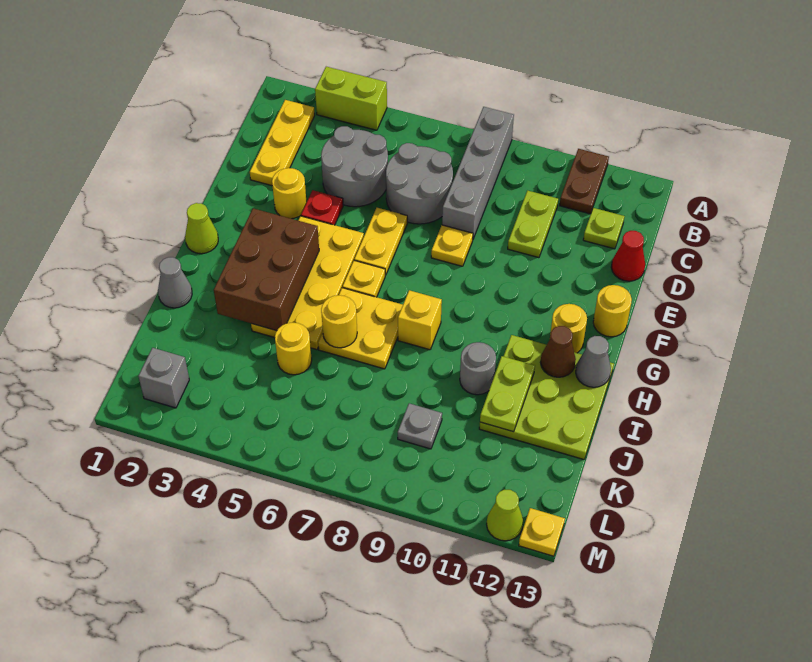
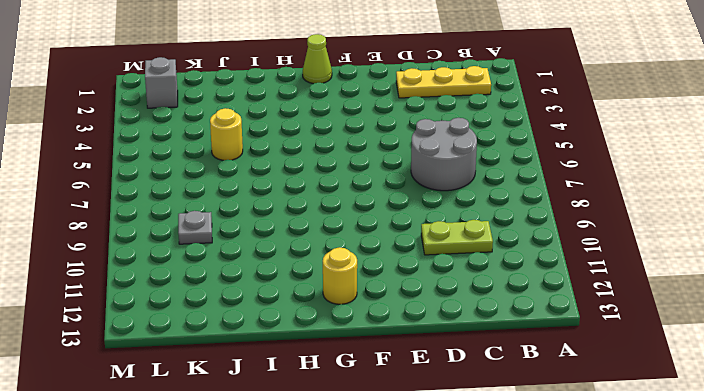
none -> lime brick A3:A4 level 1
none -> grey brick A8:D8 level 1
none -> brown plate A11:B11 level 1
none -> grey round brick C4:D5 level 1

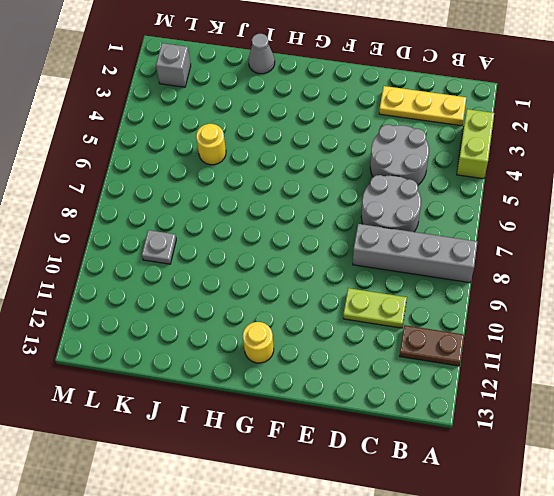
none -> lime plate C12 level 1
none -> red cone D13 level 1
none -> yellow round brick E3 level 1
none -> red plate E4 level 1

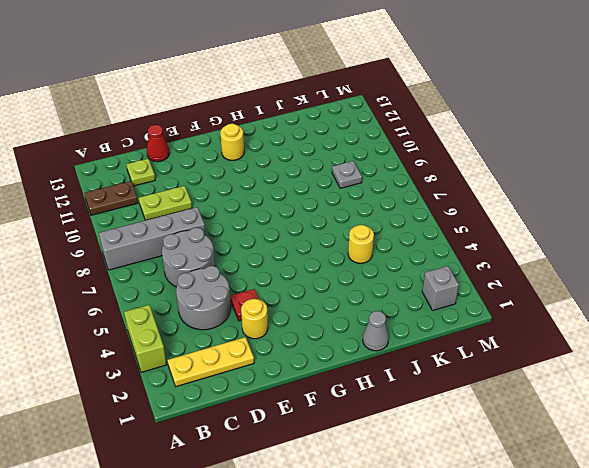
none -> yellow plate E6:F6 level 1
none -> yellow plate E8 level 1
none -> yellow plate F4:I5 level 1
none -> yellow round brick F13 level 1

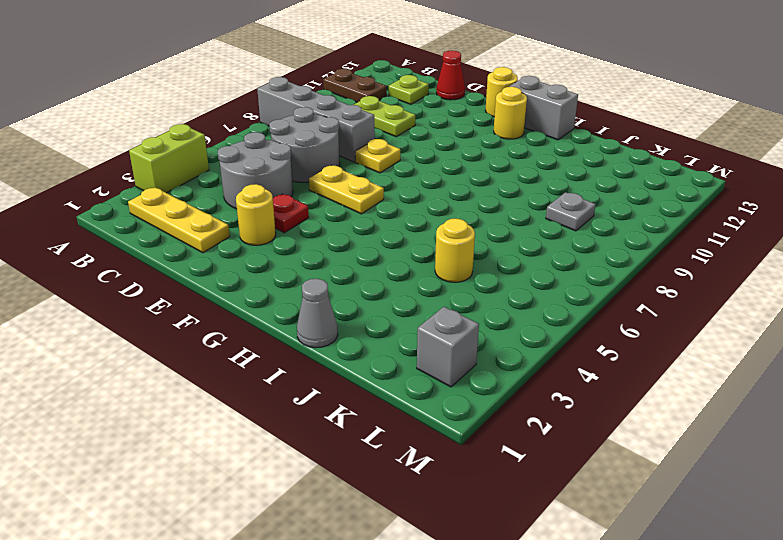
grey brick G13:H13 level 1 -> lime plate H11:J13 level 1
none -> yellow plate F4:I5 level 1
none -> lime cone G1 level 1
none -> yellow plate G6 level 1
none -> yellow plate H6:I7 level 1

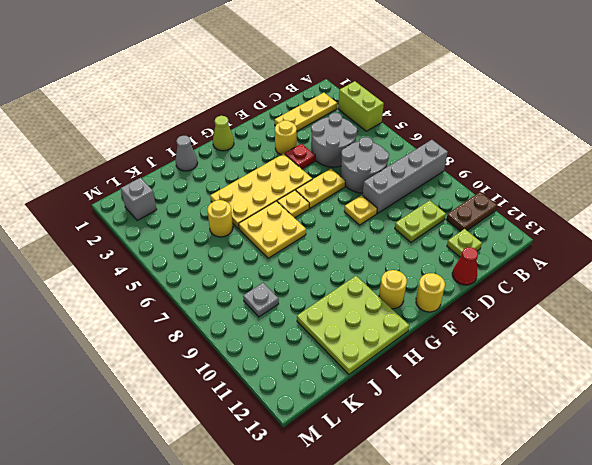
none -> yellow brick H8 level 1
none -> grey round brick I10 level 1
none -> lime cone M12 level 1
none -> yellow plate M13 level 1

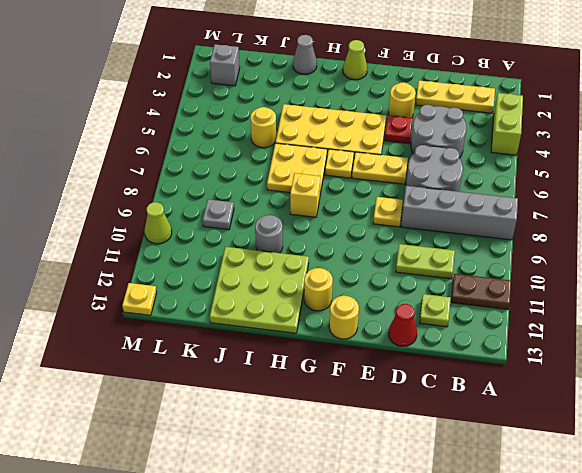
lime cone M10 level 1 -> lime cone M12 level 1
none -> brown brick G3:I4 level 2
none -> brown cone H12 level 2
none -> grey cone H13 level 2
none -> yellow round brick I6 level 2

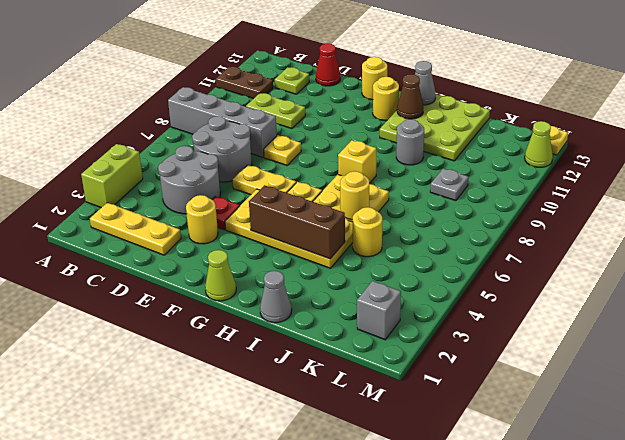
brown brick G4:I4 level 2 -> brown brick G3:I4 level 2
none -> lime plate I11:J11 level 2

